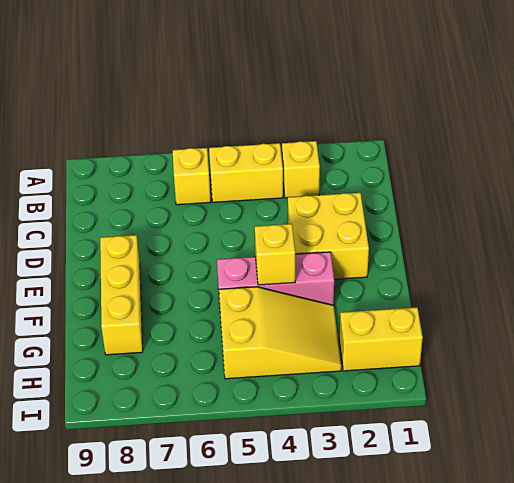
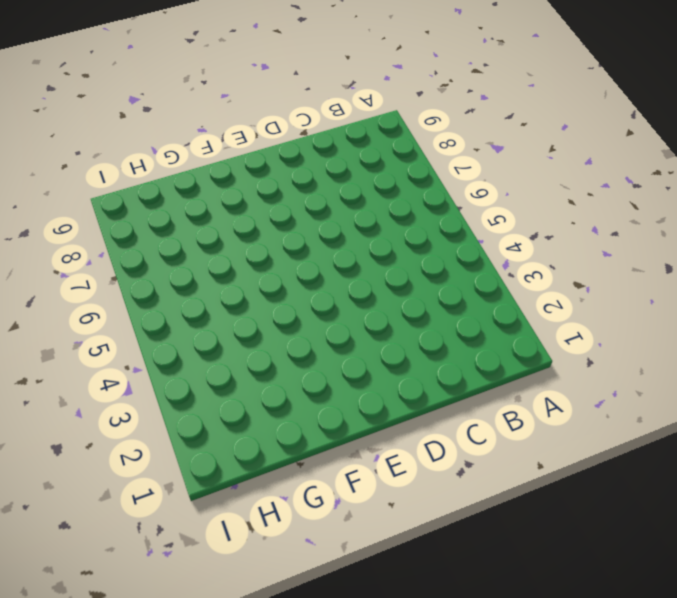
none -> yellow brick B3 level 1
none -> yellow brick B4:B5 level 1

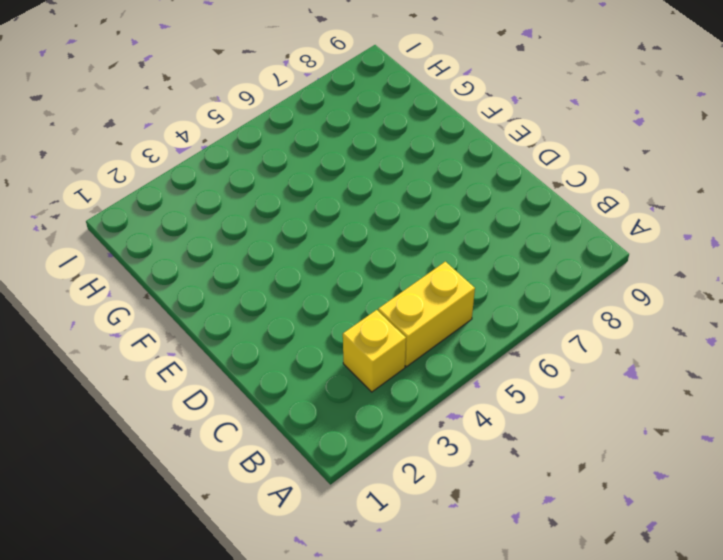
none -> yellow brick B6 level 1
none -> yellow brick D2:E3 level 1

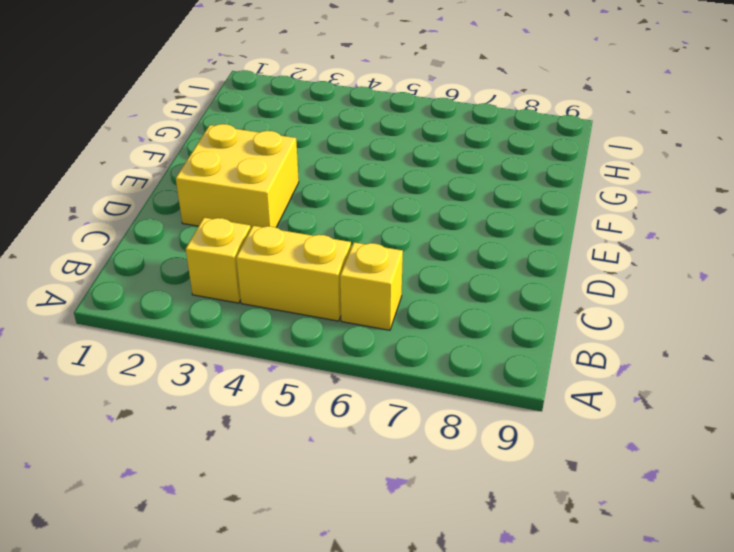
none -> yellow brick E8:G8 level 1
none -> pink brick F3:F5 level 1

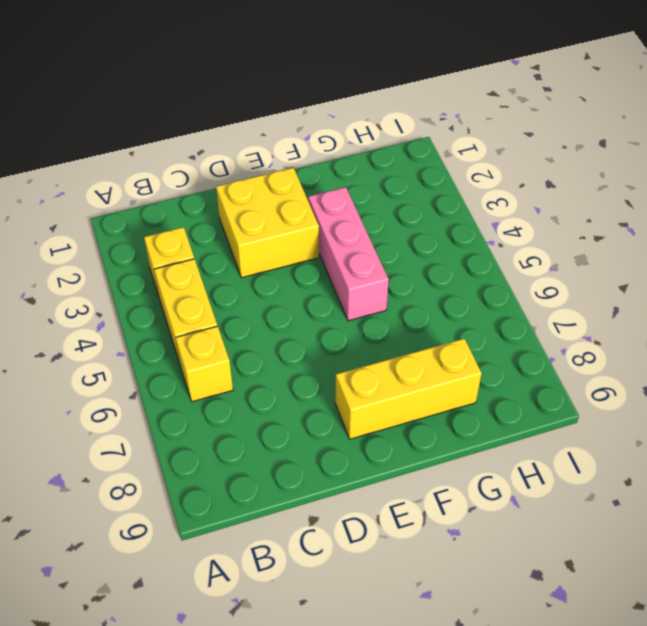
none -> yellow slope G3:H5 level 1 top 5
none -> yellow brick H1:H2 level 1

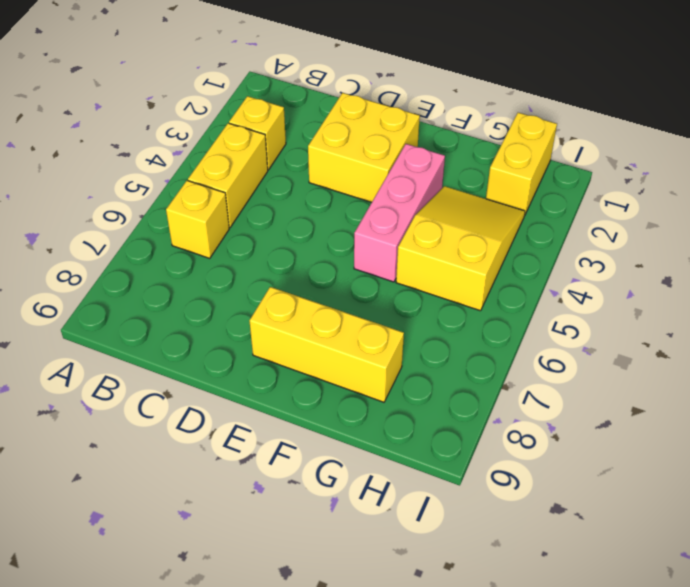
none -> yellow brick F4 level 2

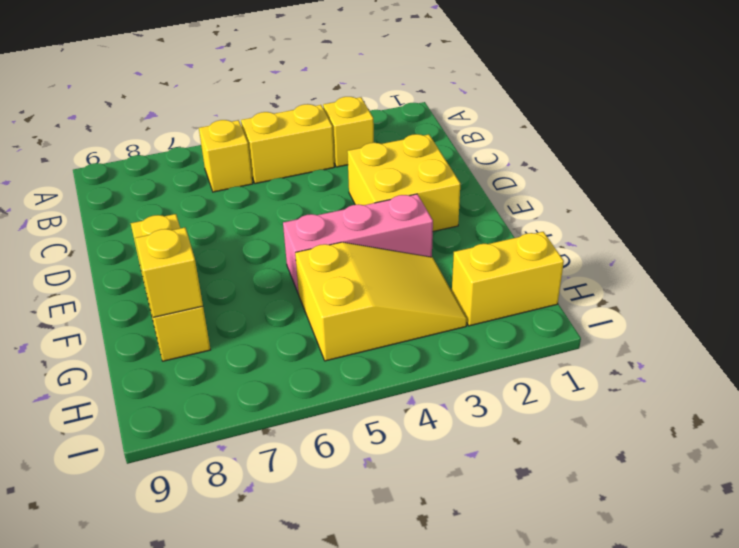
yellow brick G8 level 2 -> yellow brick F4 level 2

